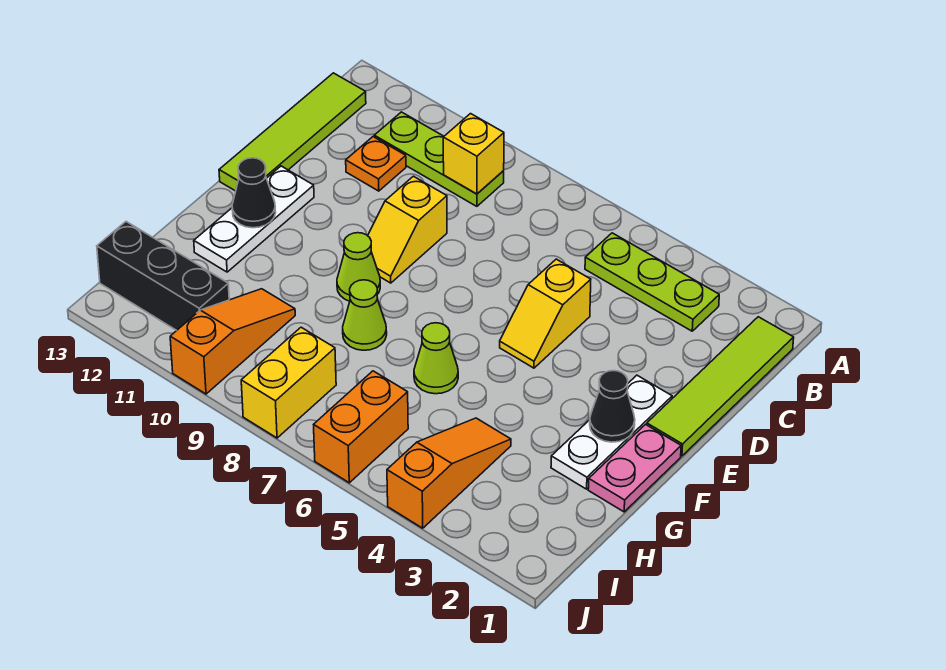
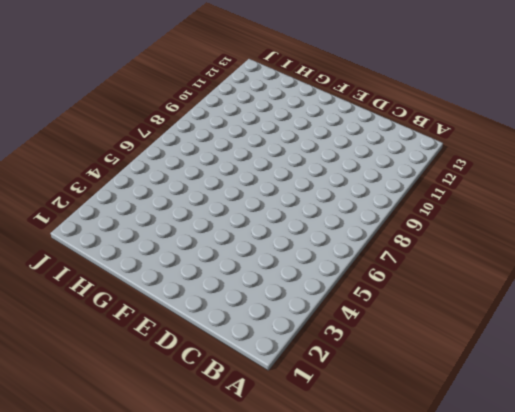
none -> lime tile B1:E1 level 1
none -> lime plate B3:B5 level 1
none -> lime plate B9:B11 level 1

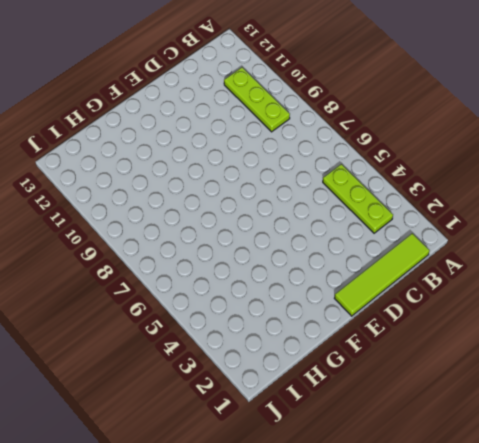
none -> lime tile B13:E13 level 1
none -> orange plate C11 level 1
none -> yellow slope D5:E5 level 1 top D

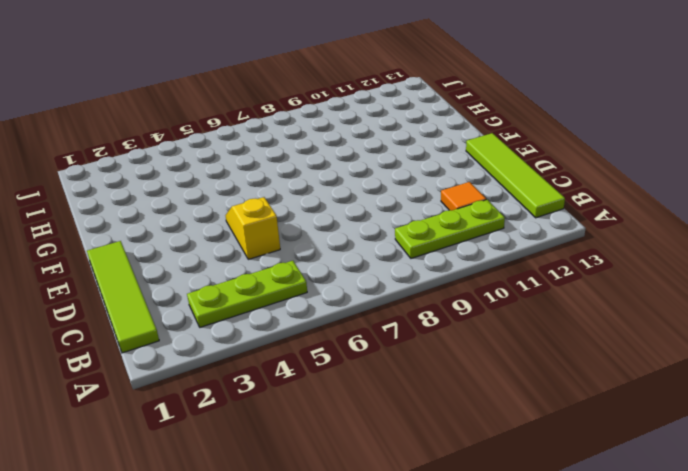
orange tile C11 level 1 -> orange plate C11 level 1
none -> yellow slope D9:E9 level 1 top D
none -> white plate E2:G2 level 1
none -> white plate E12:G12 level 1

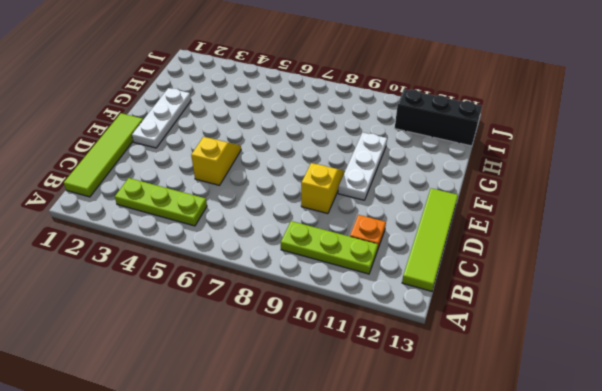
white plate E10:G10 level 1 -> white plate E12:G12 level 1
none -> pink plate F1:G1 level 1
none -> lime cone F9 level 1
none -> lime cone G6 level 1

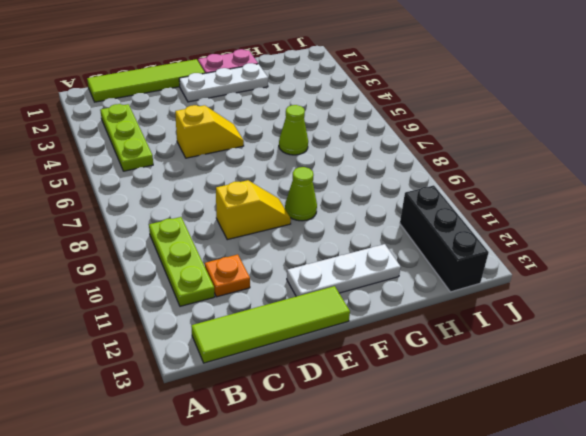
none -> lime cone G8 level 1
none -> orange slope H4:J4 level 1 top J
none -> orange slope H10:J10 level 1 top J

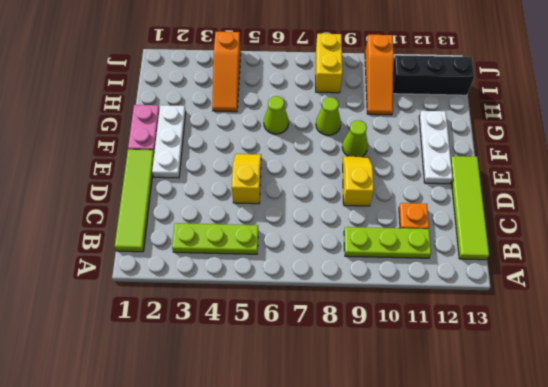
none -> orange brick I6:J6 level 1
none -> yellow brick B9 level 2
none -> black cone F2 level 2

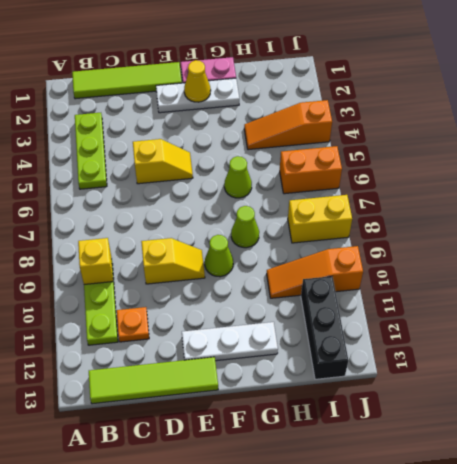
yellow cone F2 level 2 -> black cone F2 level 2
none -> black cone F12 level 2

